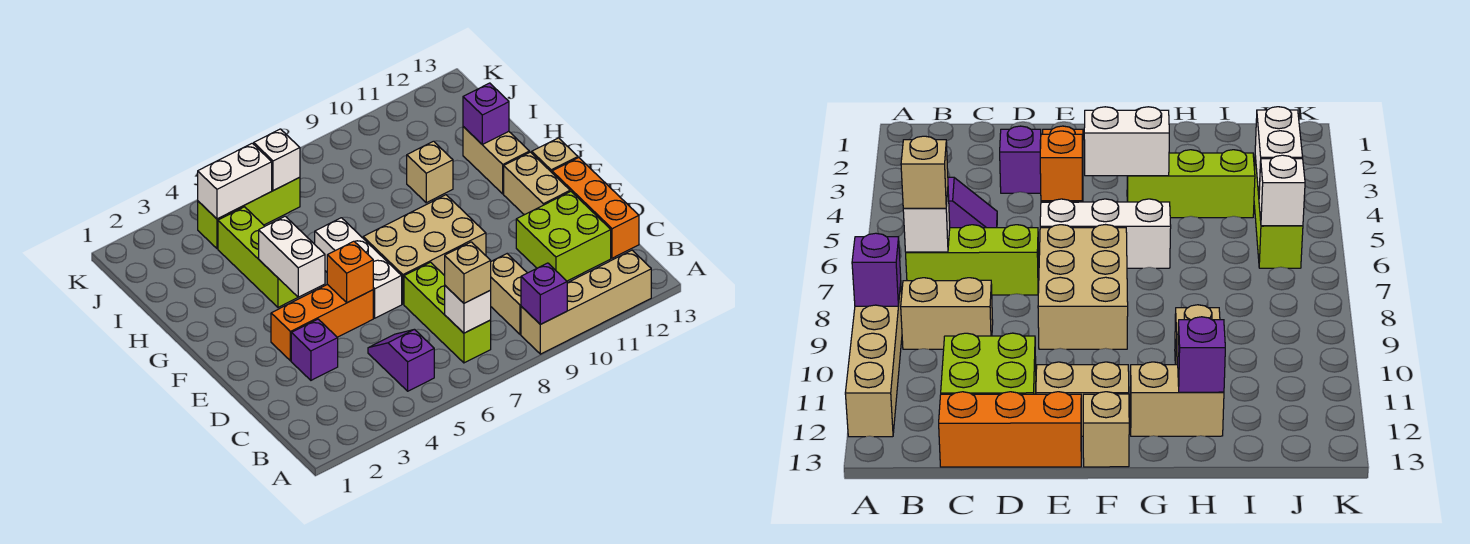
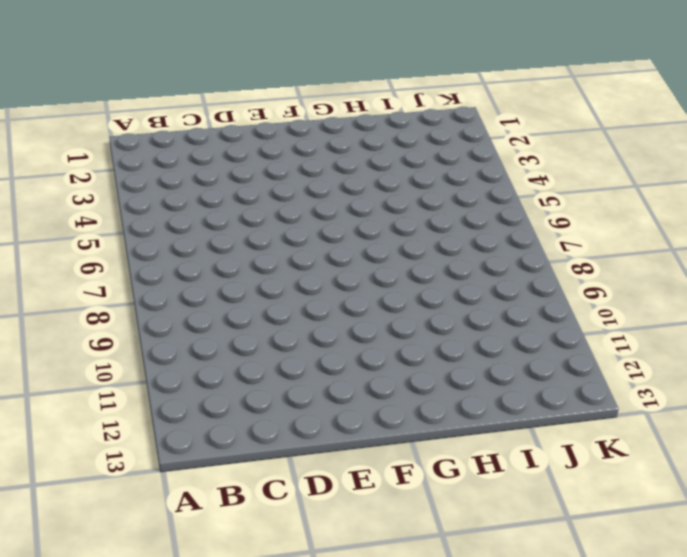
none -> tan brick A9:A12 level 1
none -> purple slope B5:C5 level 1 top B
none -> lime brick B7:D7 level 1

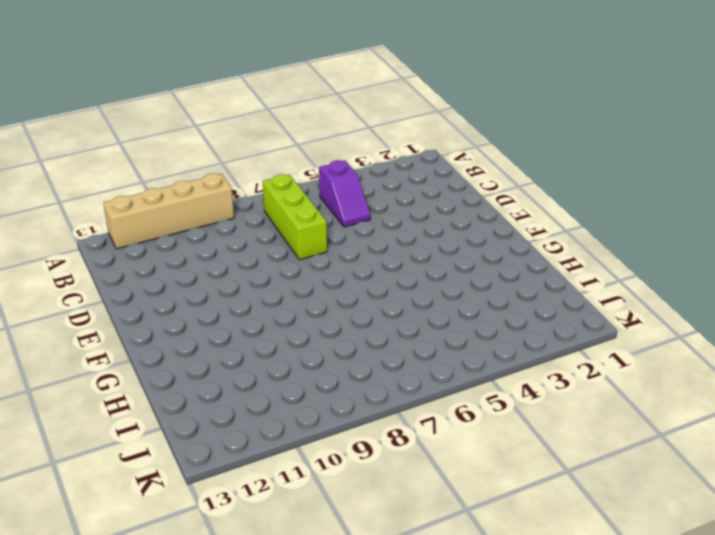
none -> tan brick B9:C9 level 1
none -> lime brick C11:D12 level 1
none -> orange brick C13:E13 level 1

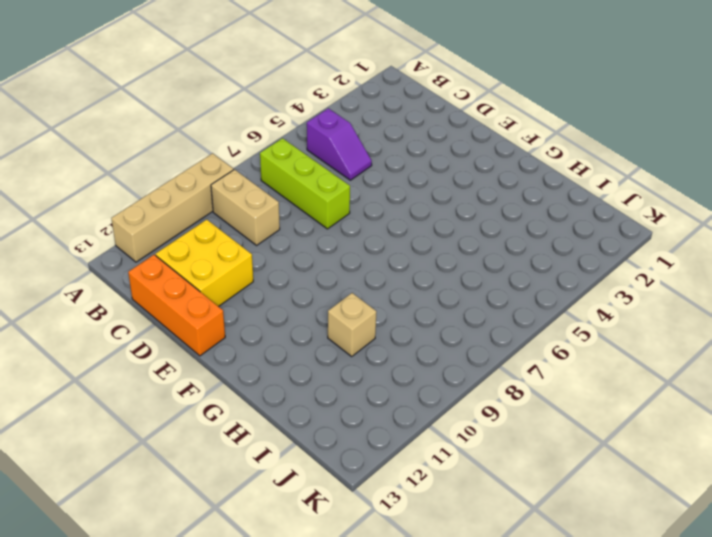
yellow brick C11:D12 level 1 -> lime brick C11:D12 level 1
none -> purple brick D3 level 1
none -> orange brick E3:E5 level 1
none -> white brick E6:G6 level 1

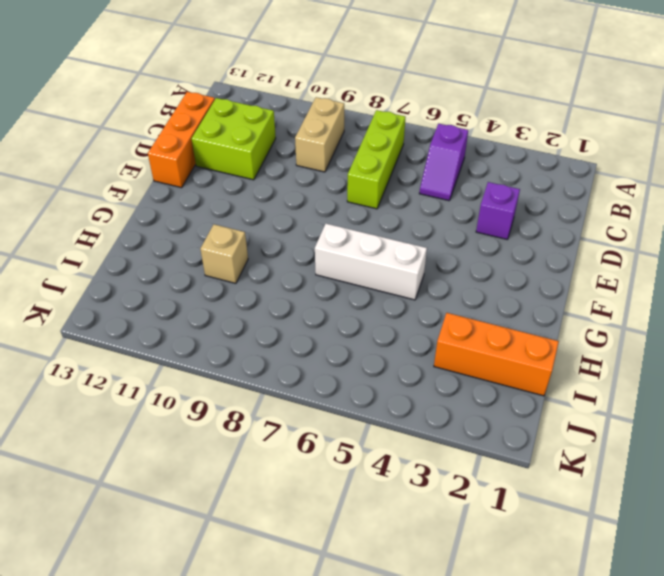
white brick G5:G7 level 1 -> white brick E6:G6 level 1
orange brick I1:I3 level 1 -> orange brick E3:E5 level 1
none -> tan brick A9:A12 level 1
none -> tan brick E7:F9 level 1
none -> tan brick E12:F12 level 1

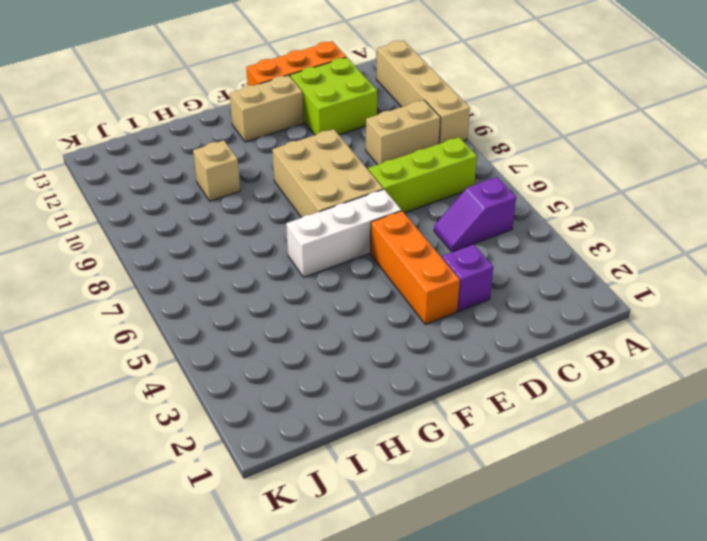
none -> tan brick F13 level 1
none -> lime brick G4:I4 level 1
none -> tan brick G12:H12 level 1

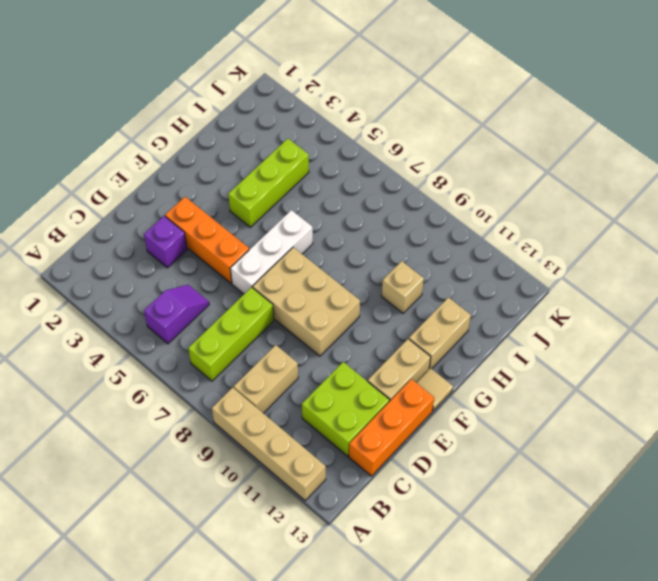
tan tile F13 level 1 -> tan brick F13 level 1
none -> lime brick J4:J6 level 1
none -> purple brick A9 level 2
none -> white brick B7 level 2

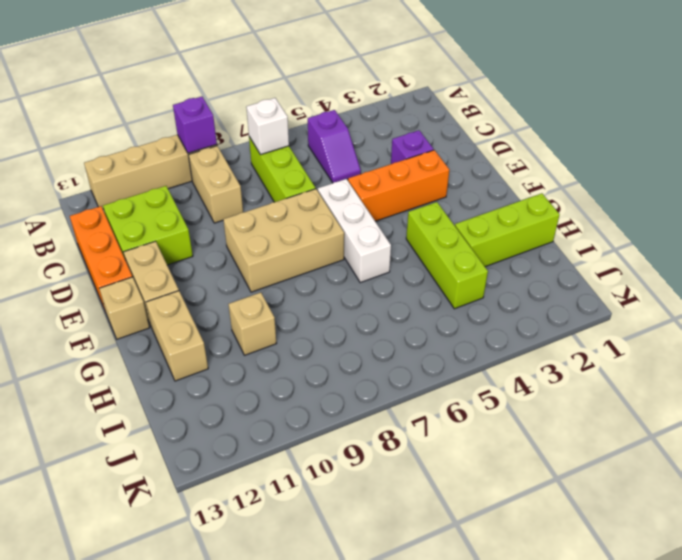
lime brick H1:H3 level 1 -> lime brick J4:J6 level 1
none -> orange brick E5 level 2
none -> white brick F4:G4 level 2
none -> purple brick H12 level 2

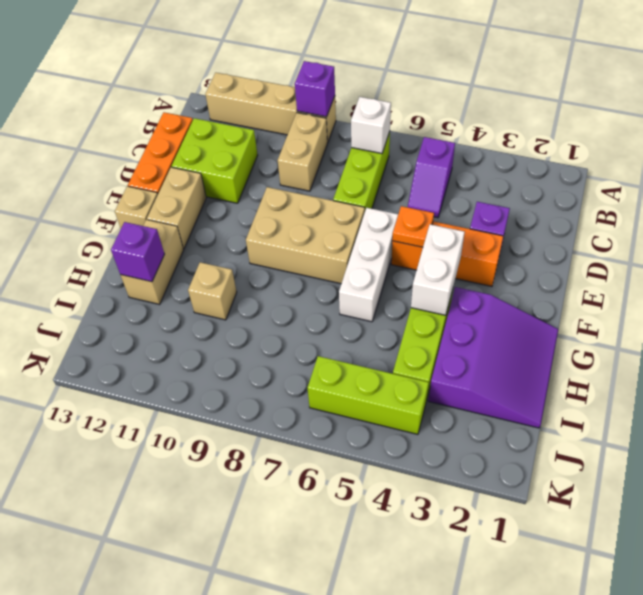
orange plate E5 level 2 -> orange brick E5 level 2
purple slope G1:I3 level 1 top 3 -> none
none -> white brick J4:J5 level 2
none -> white brick J6 level 2
none -> tan brick B7 level 3

